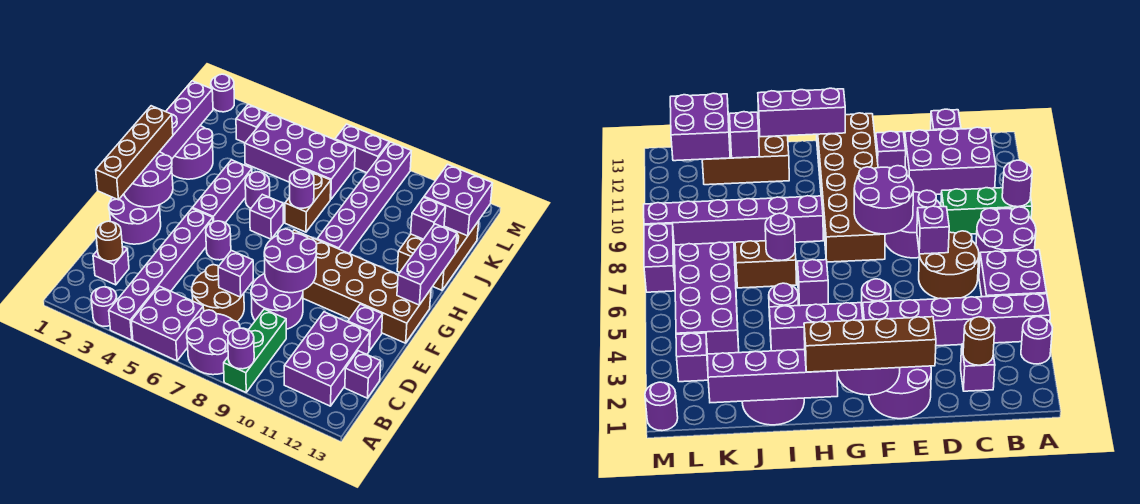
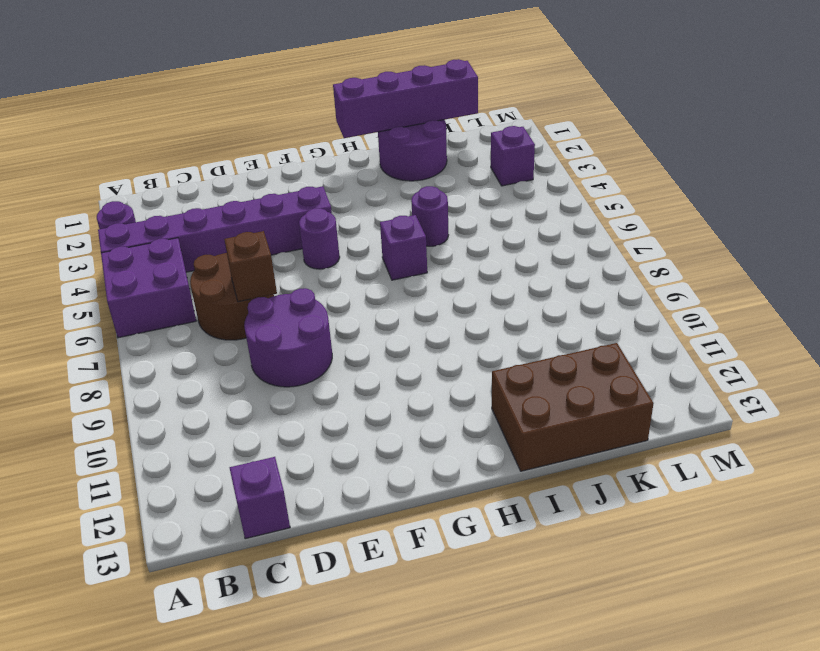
brown brick D7 level 2 -> purple brick D7 level 2
none -> purple round brick A7:B8 level 1
none -> green brick A9:C9 level 1
none -> purple brick B11:D12 level 1
none -> purple brick C2 level 1

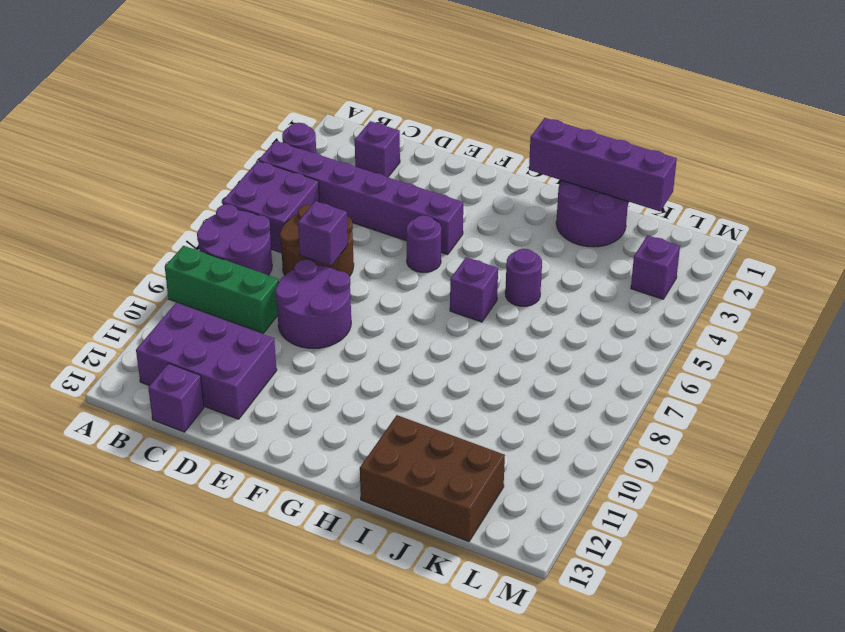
none -> purple round brick E1:F2 level 1
none -> purple brick E12 level 1
none -> brown brick F8:G13 level 1
none -> purple brick G4:I4 level 1

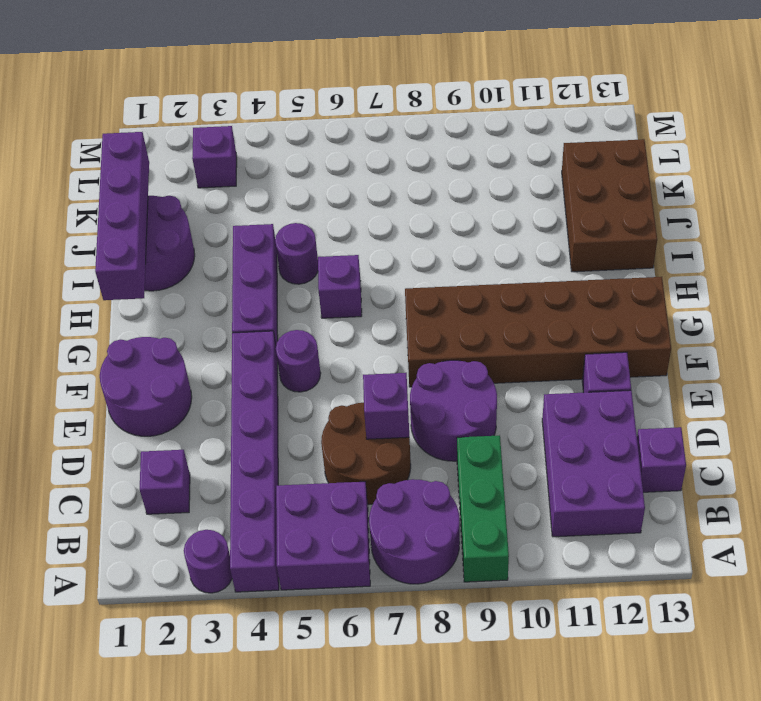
none -> purple brick H9:M9 level 1
none -> brown brick I7:J7 level 1
none -> purple brick K4:L7 level 1
none -> purple round brick M1 level 1

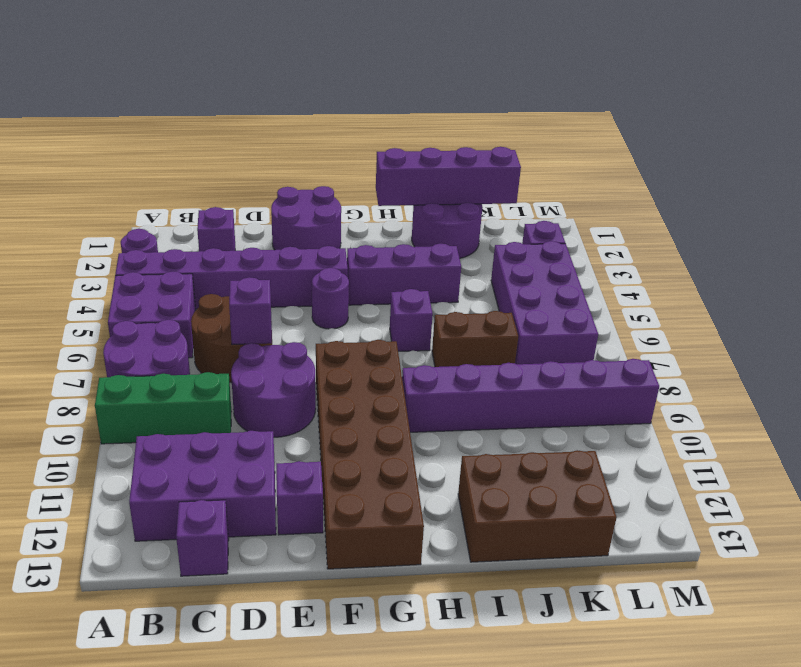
none -> purple round brick I5 level 1
none -> purple round brick M1 level 1
none -> purple brick M7:M8 level 1
none -> purple round brick A9 level 2

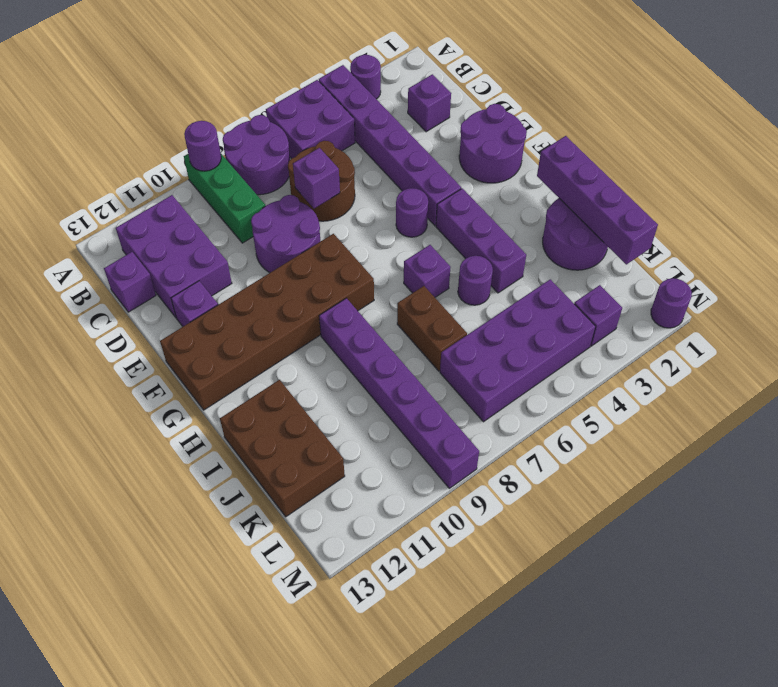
none -> purple brick M7:M8 level 1
none -> brown round brick C2 level 2
none -> purple round brick E8:F9 level 2
none -> purple round brick F1:G2 level 2

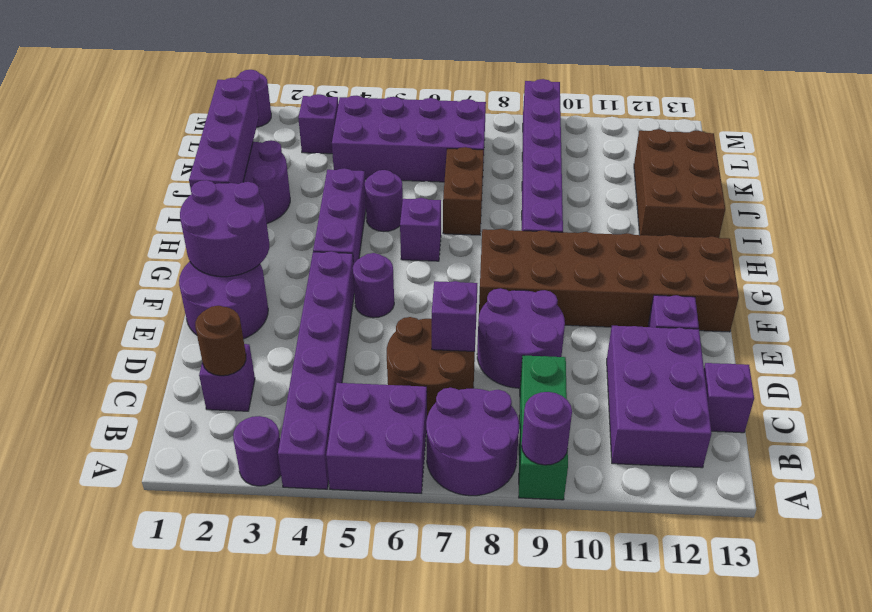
none -> purple brick M7:M8 level 1
none -> purple round brick E8:F9 level 2
none -> purple brick G13:I13 level 2
none -> purple round brick I7 level 2

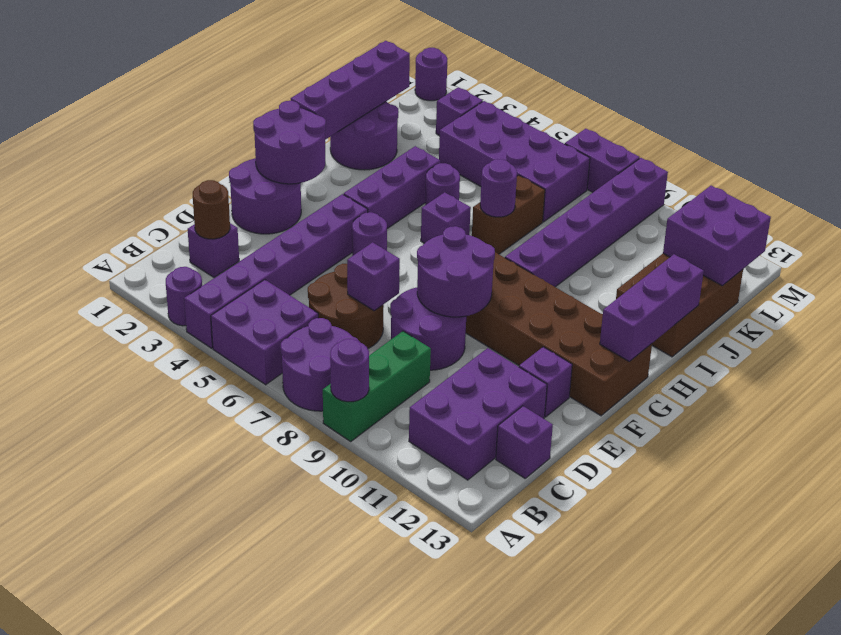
none -> purple brick J12 level 2
none -> brown brick E1:H1 level 3

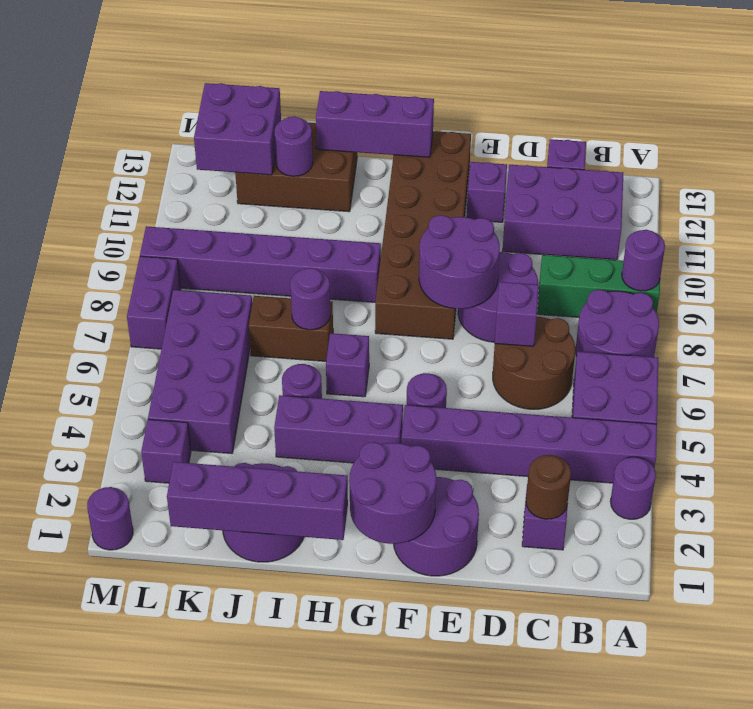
purple round brick J12 level 2 -> purple brick J12 level 2
none -> brown brick E1:H1 level 3

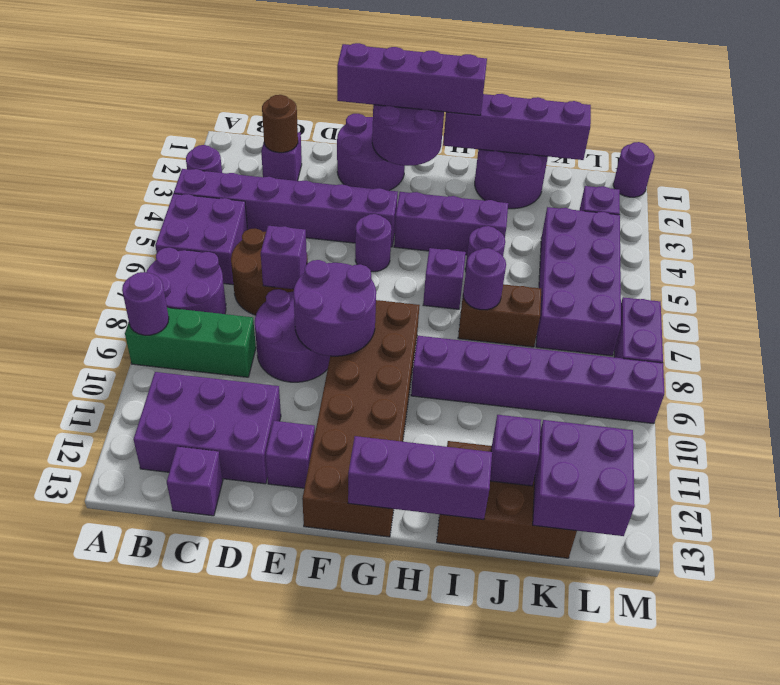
purple brick E1:H1 level 3 -> brown brick E1:H1 level 3

